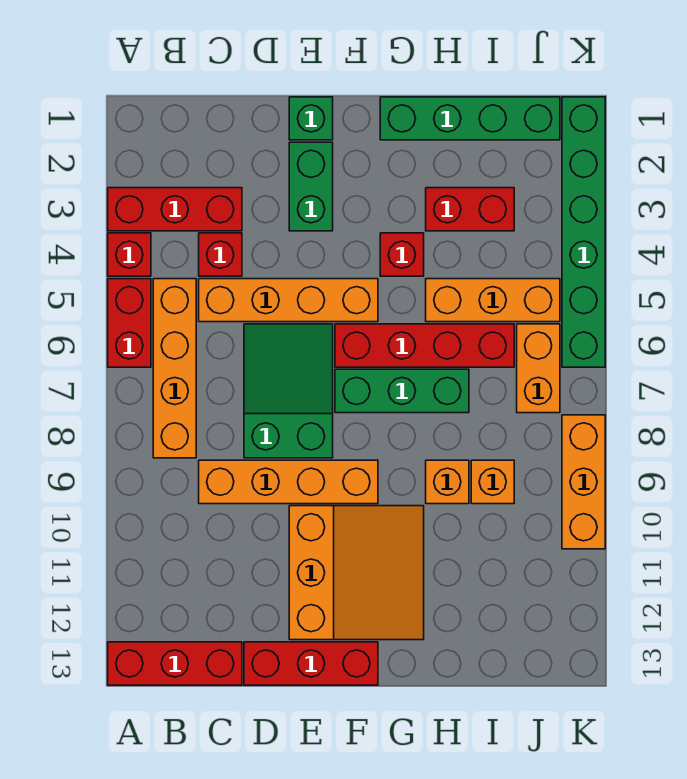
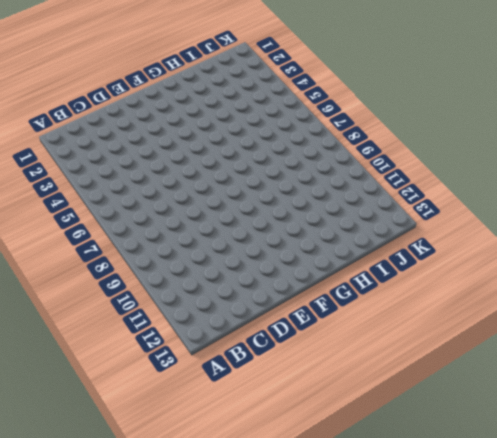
none -> red brick A3:C3 level 1
none -> red brick A4 level 1
none -> red brick A5:A6 level 1

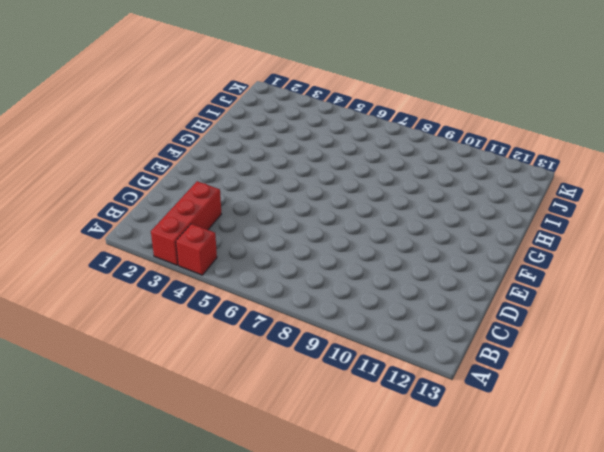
none -> red brick A5:A6 level 1
none -> red brick A13:C13 level 1
none -> orange brick B5:B8 level 1

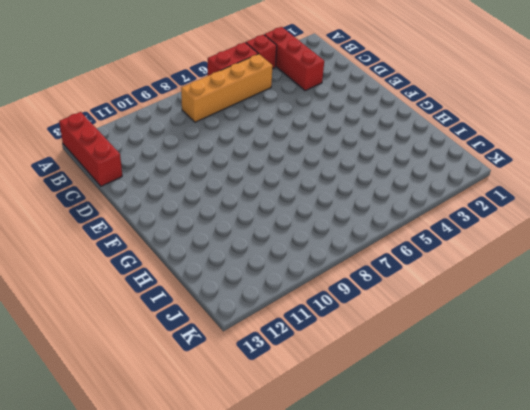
none -> red brick C4 level 1
none -> orange brick C5:F5 level 1
none -> orange brick C9:F9 level 1

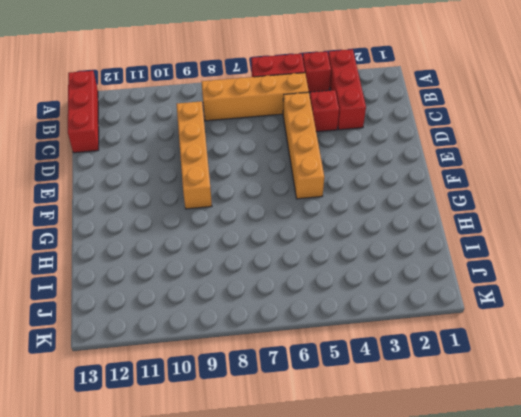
none -> green slope D6:E8 level 1 top 8
none -> red brick D13:F13 level 1
none -> green brick E1 level 1

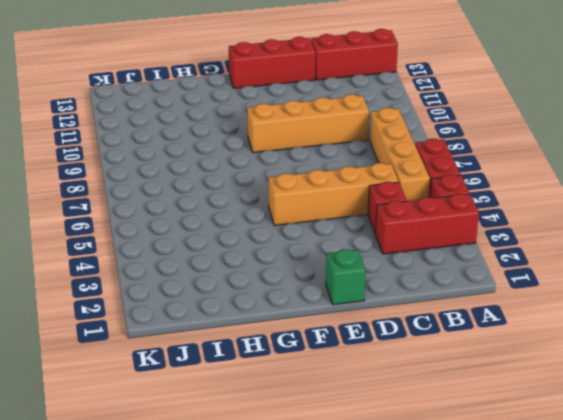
none -> green slope D6:E8 level 1 top 8
none -> green brick E2:E3 level 1
none -> orange slope E10:G12 level 1 top E

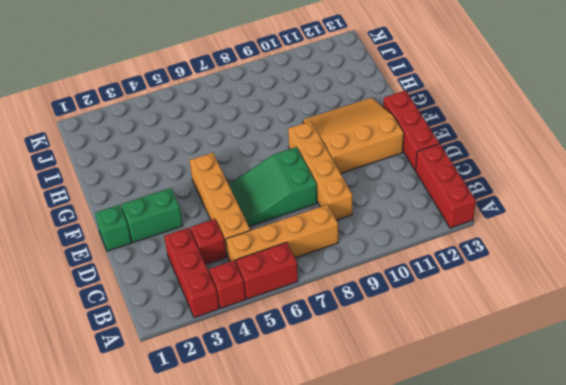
none -> red brick F6:I6 level 1
none -> green brick F7:H7 level 1
none -> green brick G1:J1 level 1

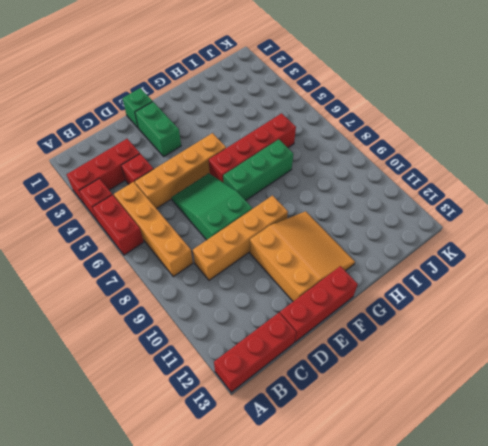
none -> green brick G1:J1 level 1
none -> red brick G4 level 1
none -> red brick H3:I3 level 1

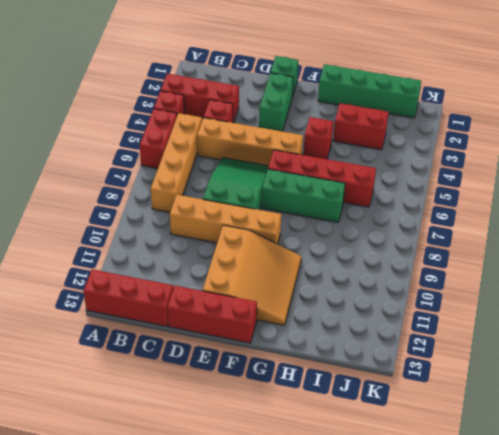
none -> orange brick H5:J5 level 1
none -> orange brick H9 level 1
none -> orange brick I9 level 1

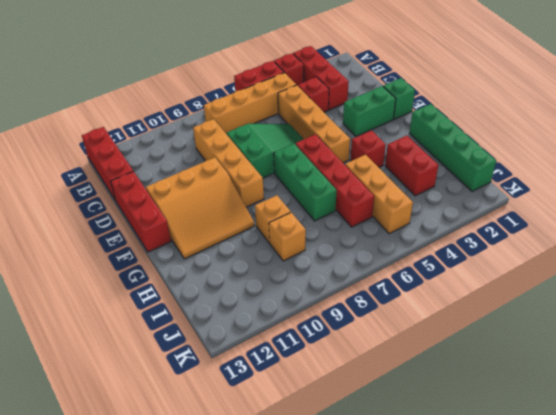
none -> orange brick J6:J7 level 1
none -> green brick K1:K6 level 1
none -> orange brick K8:K10 level 1

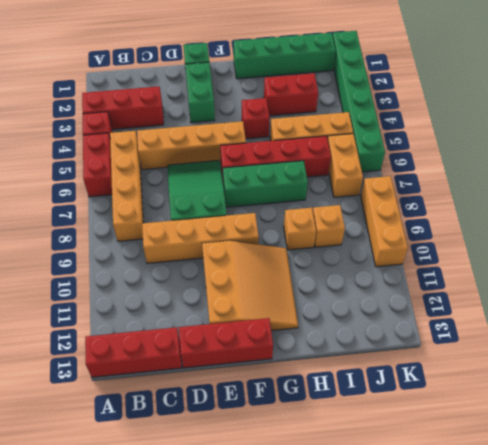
none -> red brick C4 level 1

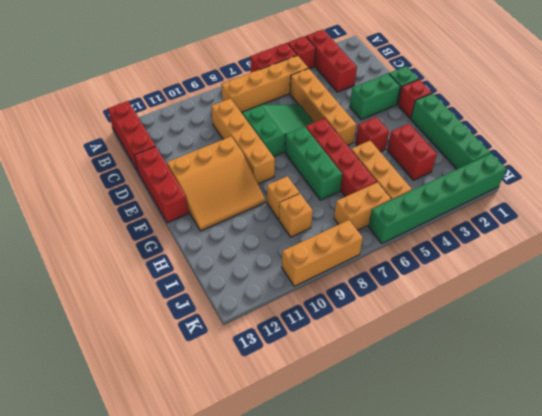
red brick F1 level 1 -> red brick C4 level 1

